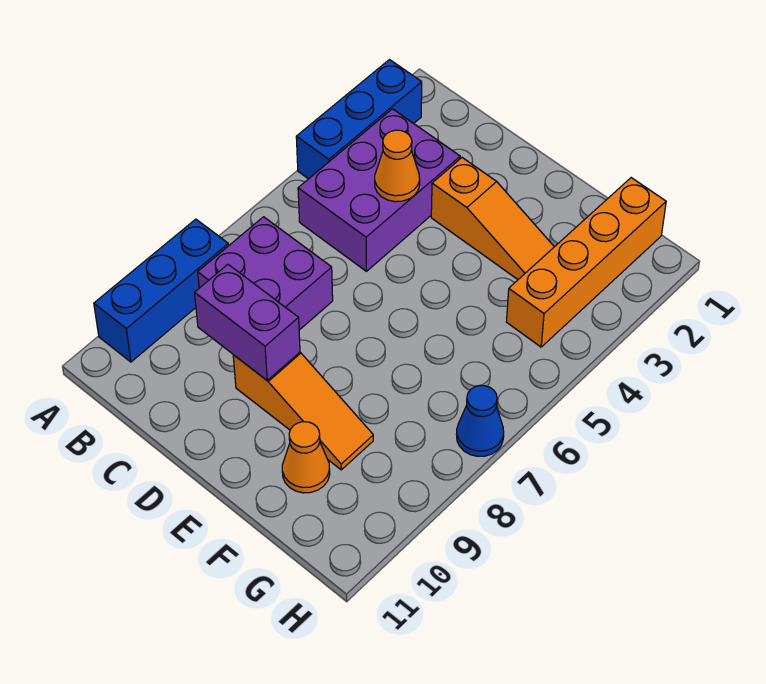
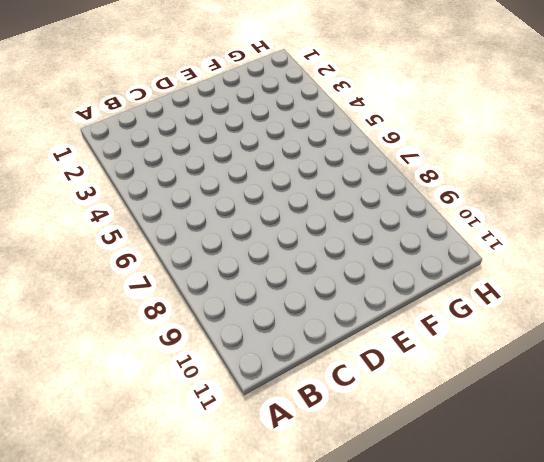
none -> blue brick A2:A4 level 1
none -> blue brick A8:A10 level 1

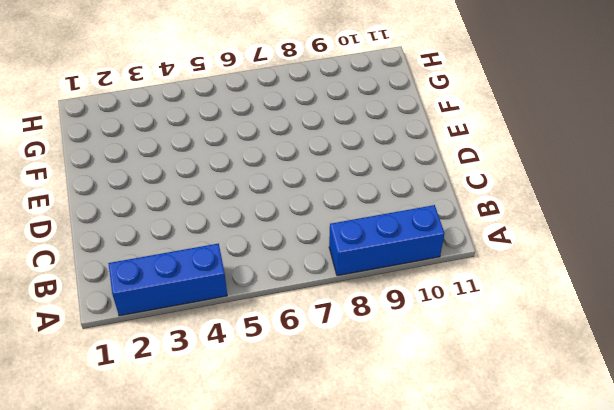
none -> purple brick B3:C5 level 1
none -> purple brick B7:C8 level 1

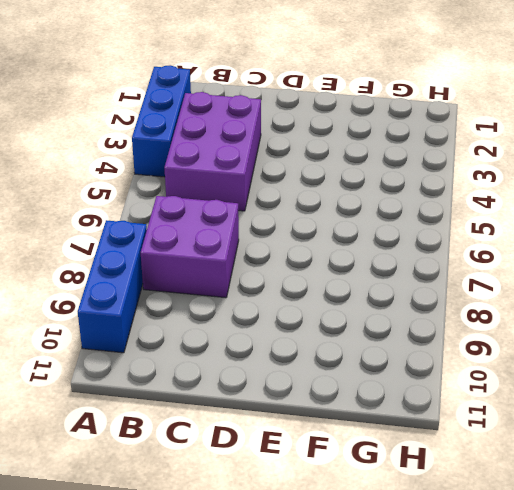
none -> orange slope D3:F3 level 1 top D
none -> orange slope D9:F9 level 1 top D

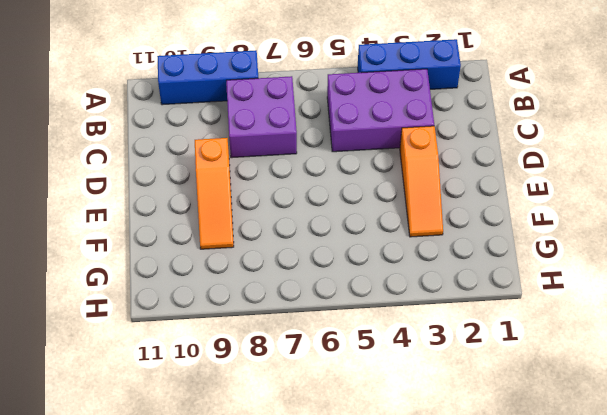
none -> orange cone F10 level 1
none -> orange brick G1:G4 level 1

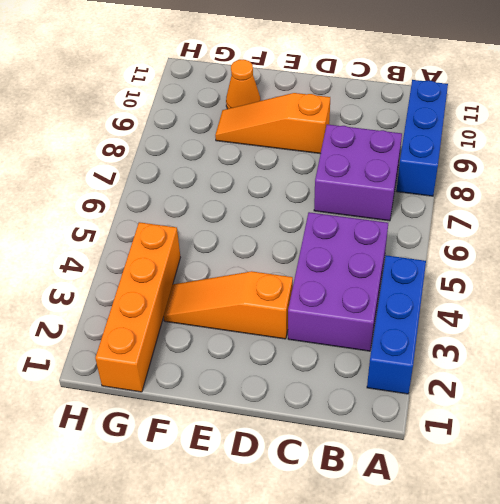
none -> blue cone H7 level 1
none -> orange cone C4 level 2

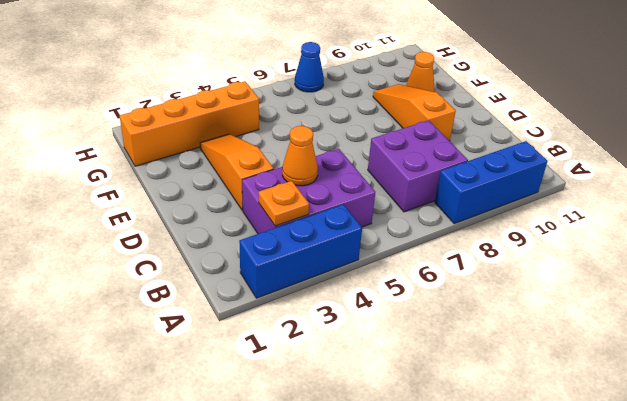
orange plate B3 level 2 -> none
none -> purple brick C9:D9 level 2

